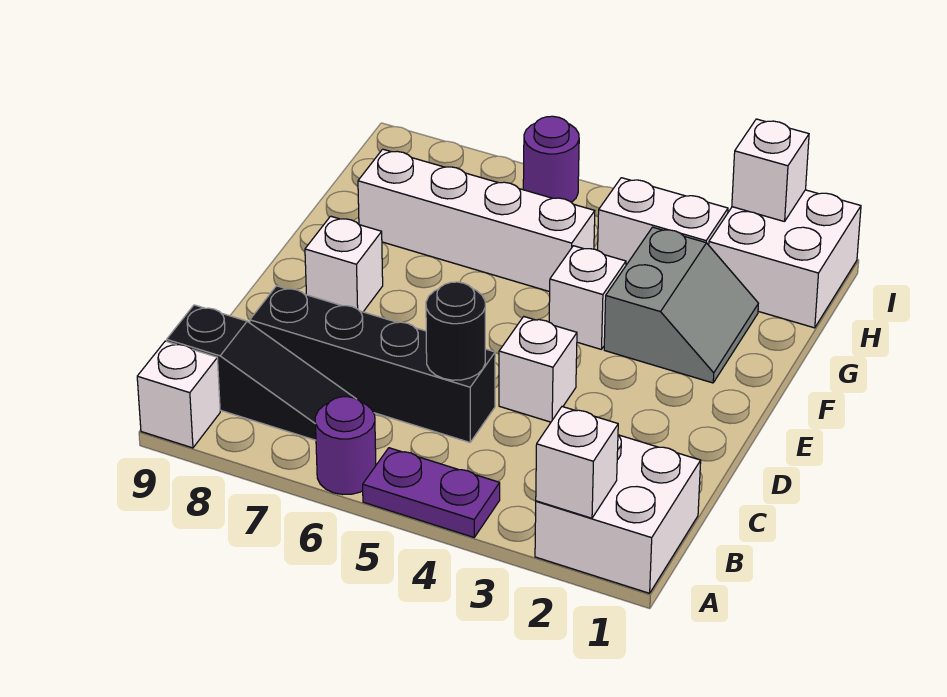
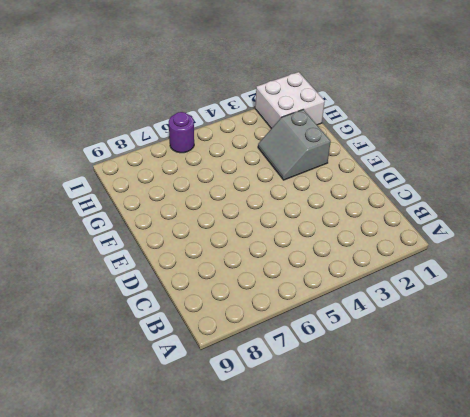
grey slope F2:G3 level 1 top 2 -> grey slope F2:G3 level 1 top 3
none -> white brick A1:B2 level 1
none -> purple plate A4:A5 level 1
none -> purple round brick A6 level 1

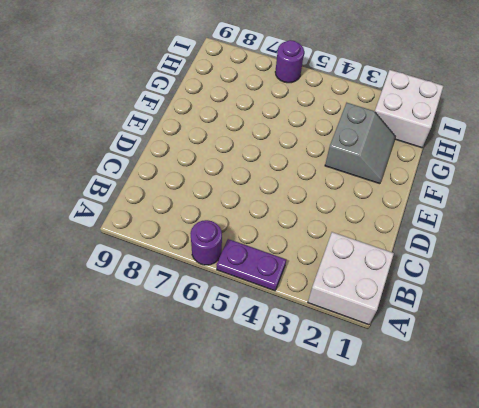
none -> white brick A9 level 1
none -> black slope B7:B9 level 1 top 9
none -> black brick C5:C8 level 1

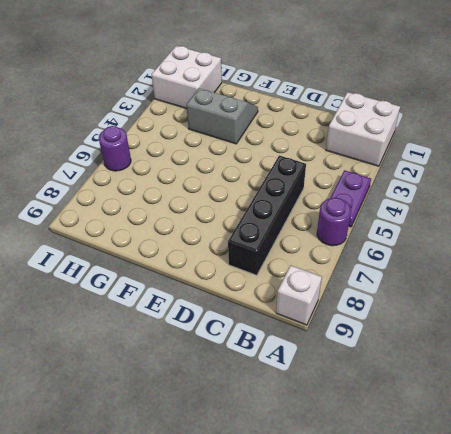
none -> black slope B7:B9 level 1 top 9
none -> white brick D4 level 1
none -> white brick E8 level 1

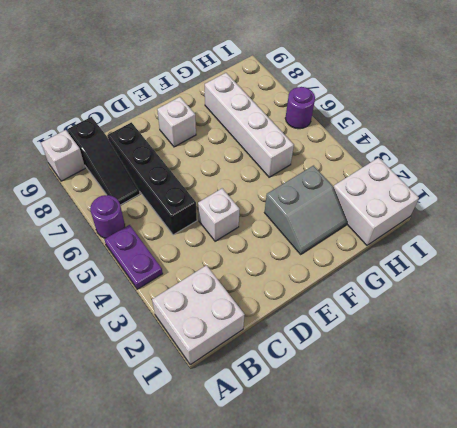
none -> white brick F4 level 1
none -> white brick H3:H4 level 1
none -> white brick A2 level 2

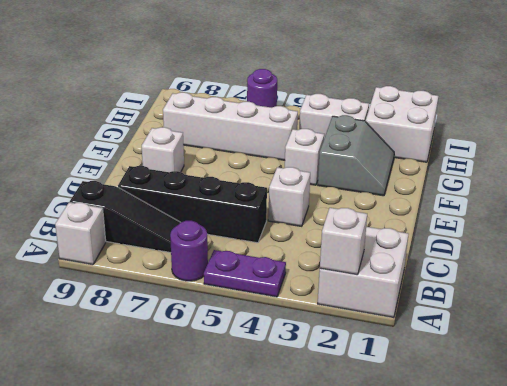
none -> black round brick C5 level 2
none -> white brick I2 level 2

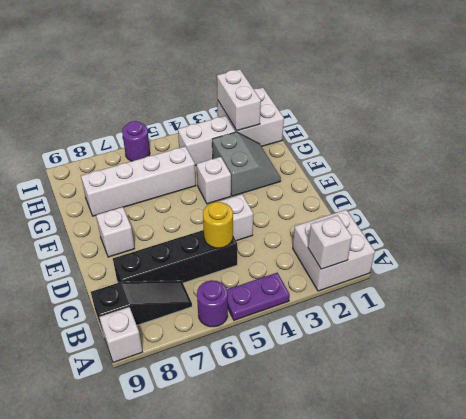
yellow round brick C5 level 2 -> black round brick C5 level 2
white brick H2:I2 level 2 -> white brick I2 level 2

